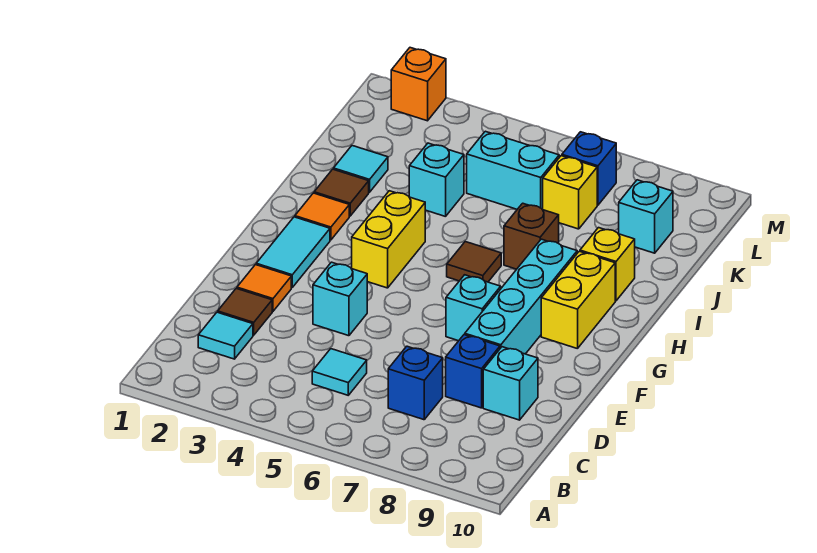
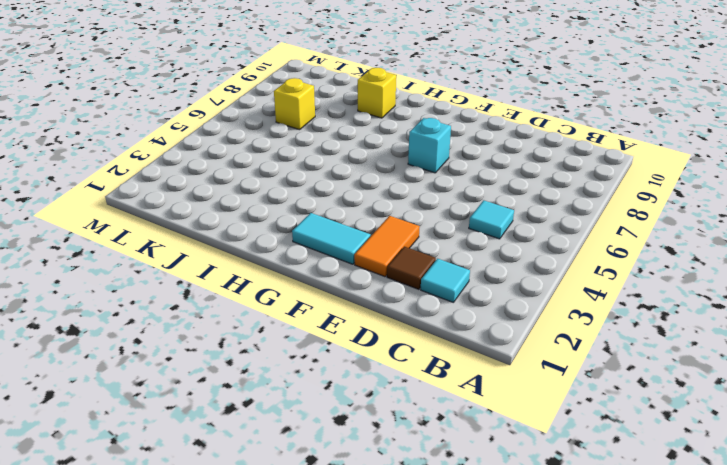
orange tile E2:E3 level 1 -> orange tile E2 level 1
none -> blue brick C7 level 1
none -> blue brick D8 level 1
none -> cyan brick D9 level 1

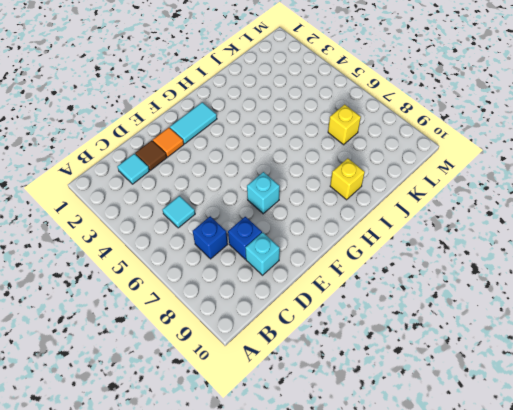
none -> cyan brick E4 level 1
none -> cyan brick E8:H8 level 1
none -> yellow brick G4:H4 level 1

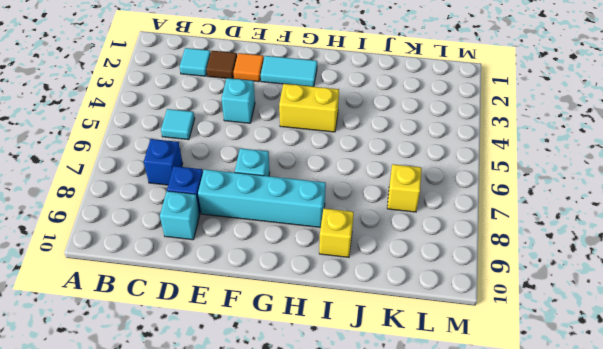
none -> yellow brick G9:H9 level 1
none -> orange tile H2 level 1
none -> brown tile H6 level 1

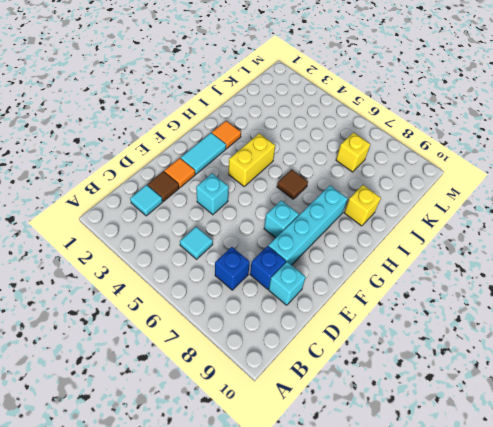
none -> yellow brick G9:H9 level 1
none -> brown tile I2 level 1
none -> brown brick I7 level 1

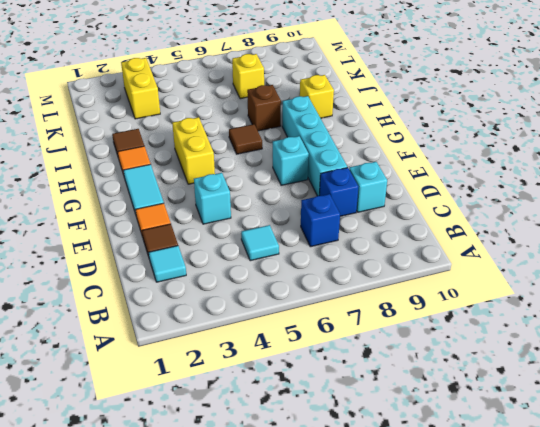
yellow brick K3:L3 level 1 -> yellow brick G9:H9 level 1
none -> cyan tile J2 level 1
none -> cyan brick J4 level 1
none -> cyan brick K5:K6 level 1

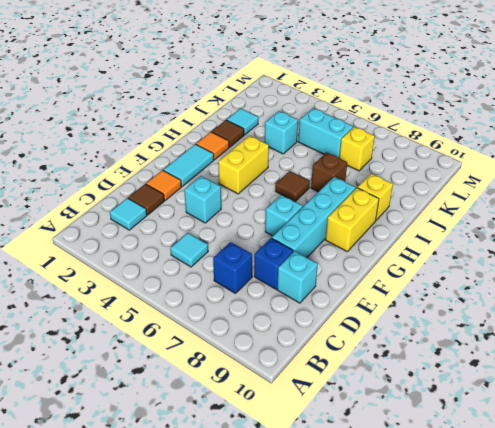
none -> cyan brick K9 level 1
none -> blue brick L7 level 1
none -> orange brick M2 level 1

